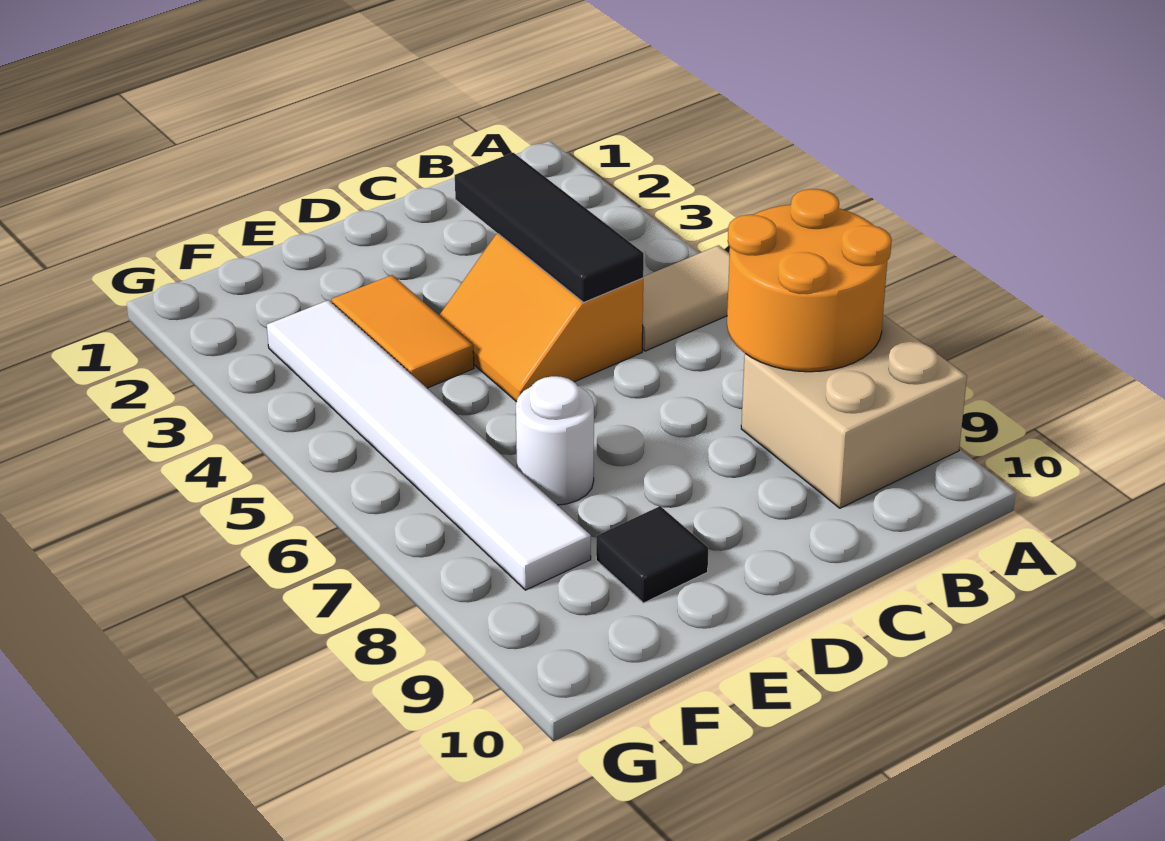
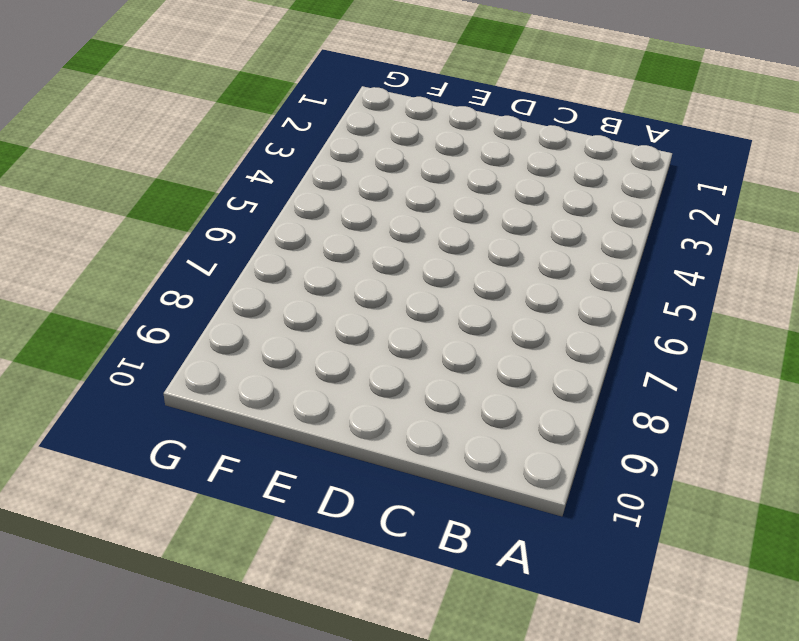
none -> tan tile A5:B5 level 1
none -> tan brick A8:B9 level 1

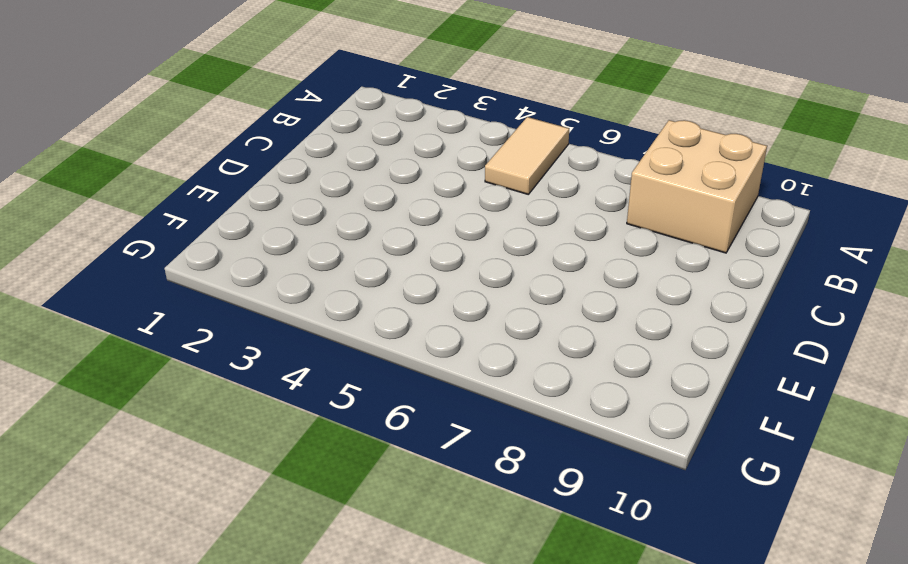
none -> orange slope C4:D5 level 1 top C
none -> orange tile E3:E4 level 1

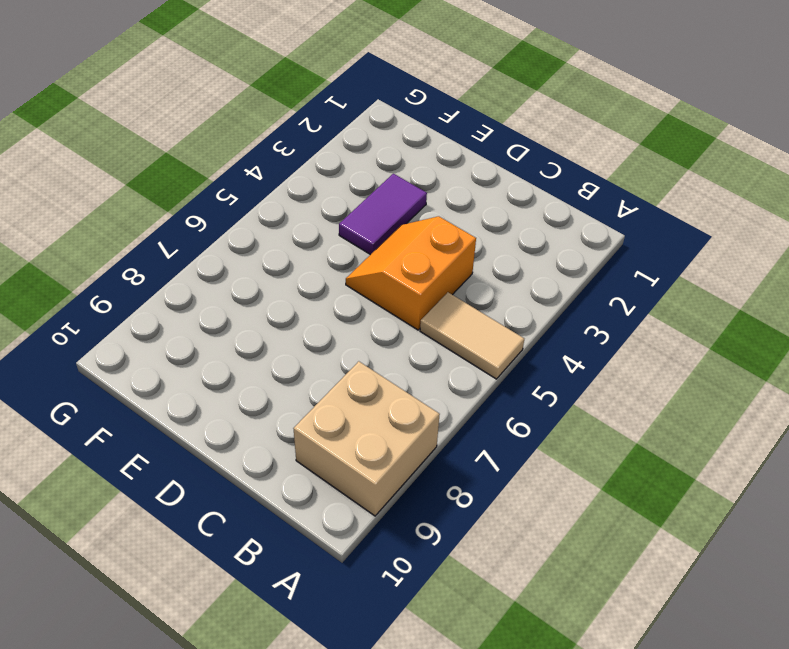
purple tile E3:E4 level 1 -> orange tile E3:E4 level 1
none -> white round brick E7 level 1
none -> black tile E9 level 1

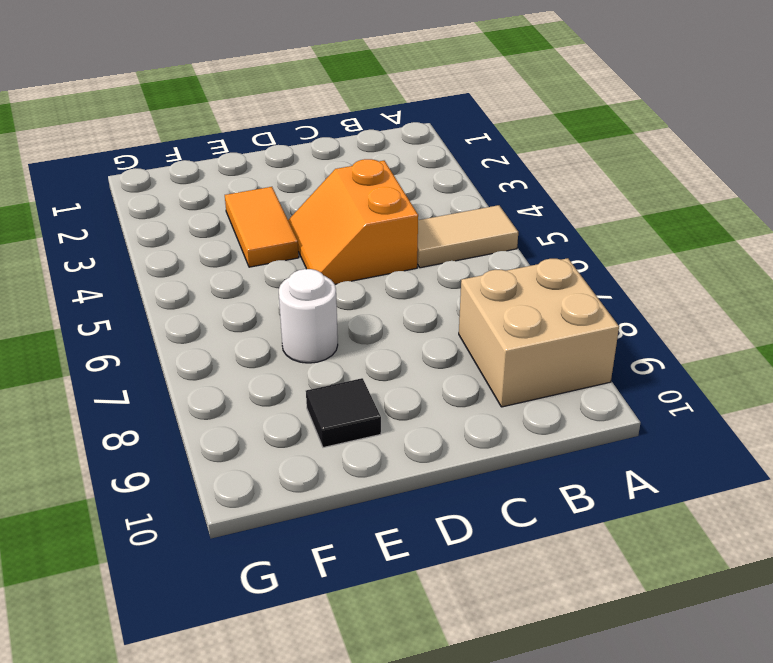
none -> white tile F3:F8 level 1
none -> orange round brick A7:B8 level 2

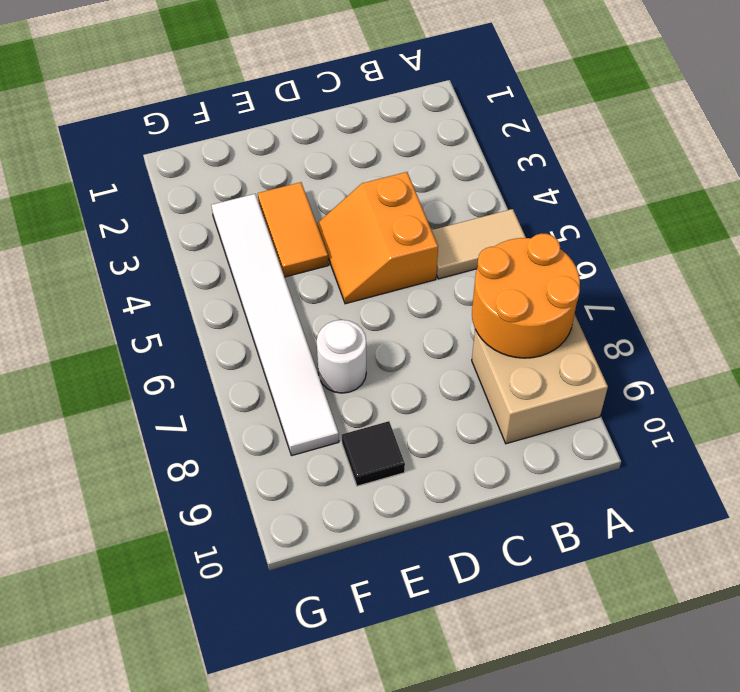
none -> black tile C3:C5 level 2

